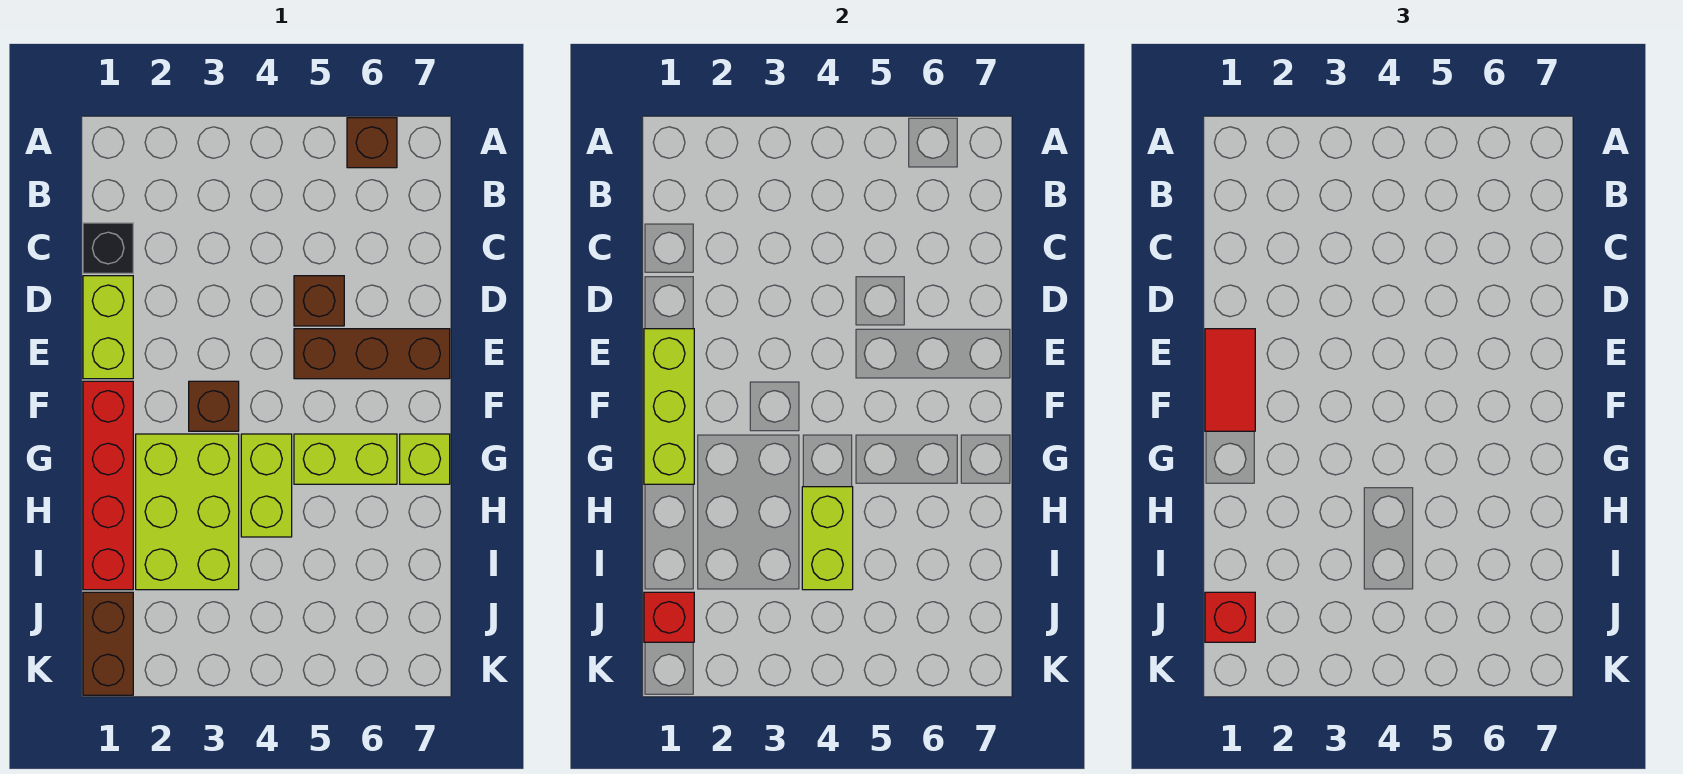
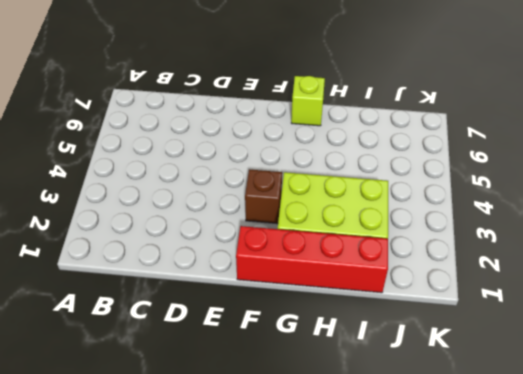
none -> brown brick A6 level 1
none -> black brick C1 level 1
none -> lime brick D1:E1 level 1

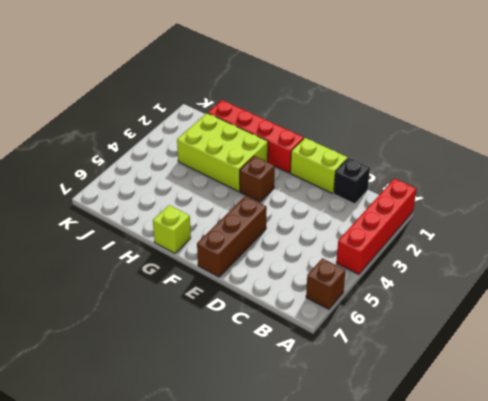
red brick A1:A4 level 1 -> none
none -> brown brick D5 level 1
none -> lime brick G4:H4 level 1
none -> lime brick G5:G6 level 1

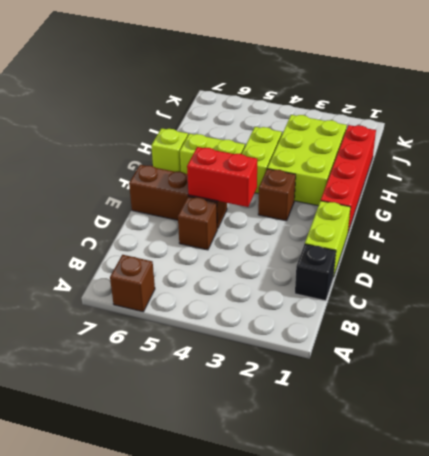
red brick E4:E5 level 2 -> none
none -> brown brick J1:K1 level 1
none -> lime brick E1:G1 level 2
none -> lime brick H4:I4 level 2

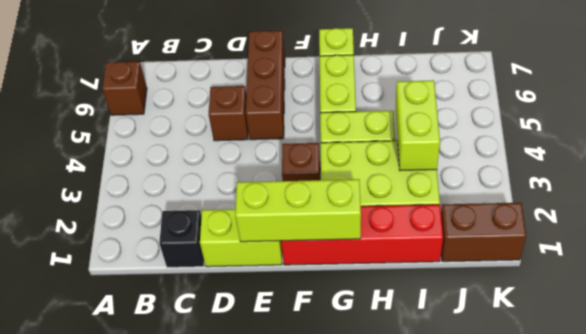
lime brick I3:I4 level 2 -> lime brick H4:I4 level 2
none -> red brick J1 level 2
none -> red tile E1:F1 level 3
none -> red brick J1 level 3

